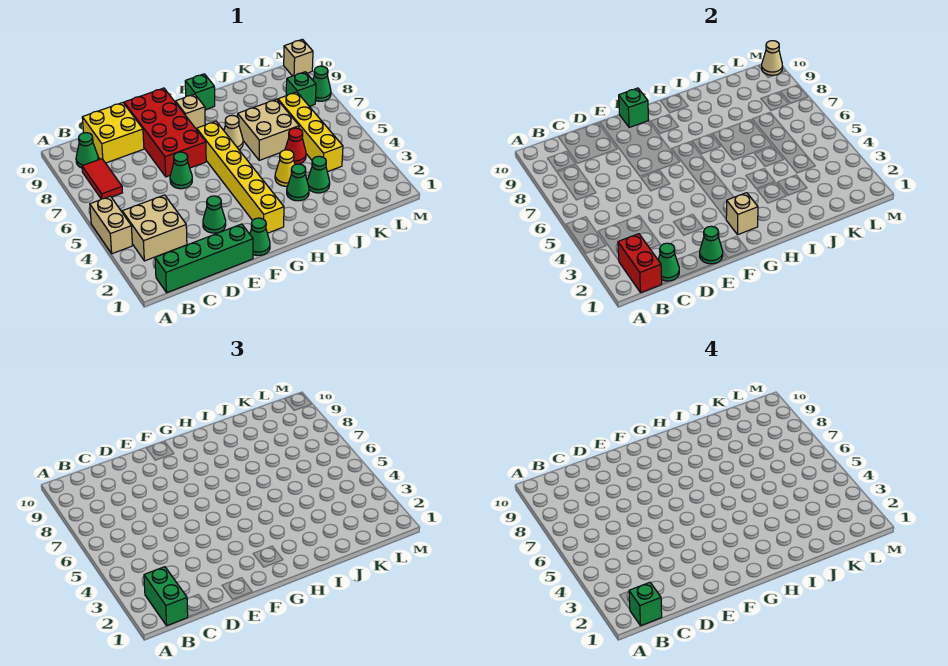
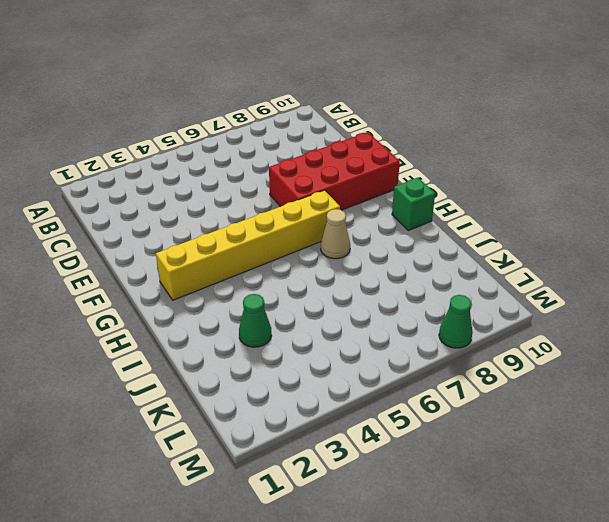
none -> tan brick A4:A5 level 1
none -> green brick B1:E1 level 1
none -> tan brick B3:C4 level 1
none -> red tile B7:B8 level 1

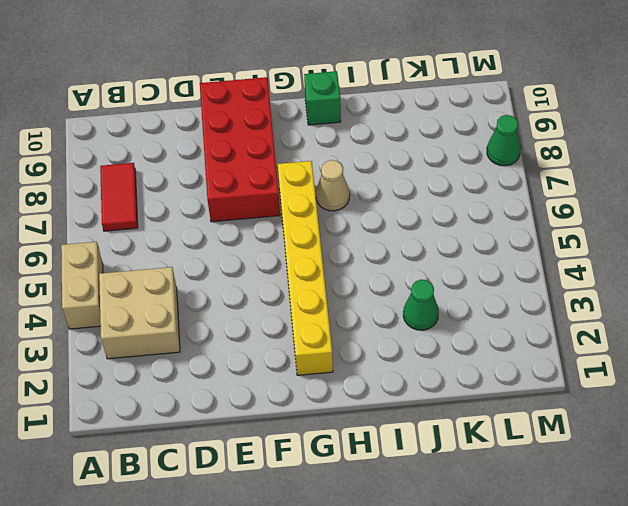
none -> green brick B1:E1 level 1
none -> green cone B9 level 1
none -> yellow brick C9:D10 level 1
none -> green cone E3 level 1

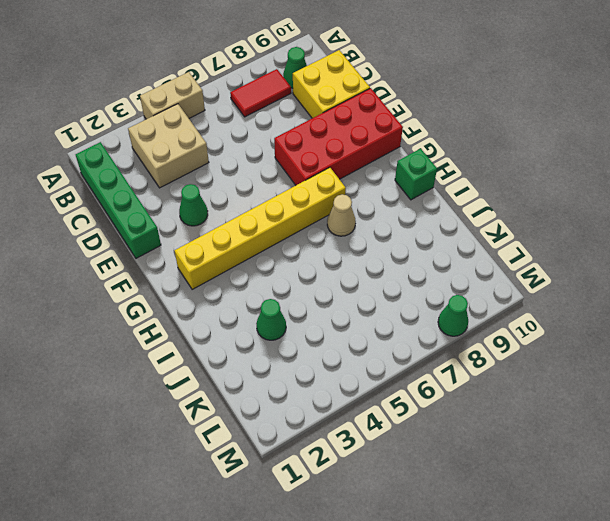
none -> green cone E6 level 1
none -> green cone F1 level 1
none -> tan brick G9 level 1
none -> green cone I3 level 1

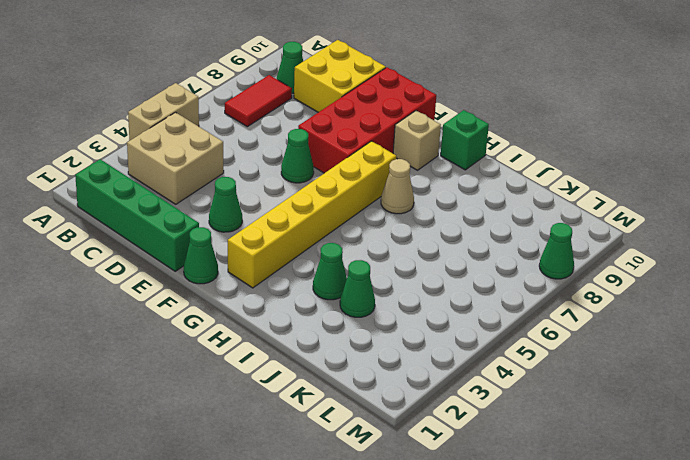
none -> yellow cone I4 level 1
none -> tan brick I6:J7 level 1
none -> red cone J5 level 1
none -> yellow brick K4:K7 level 1

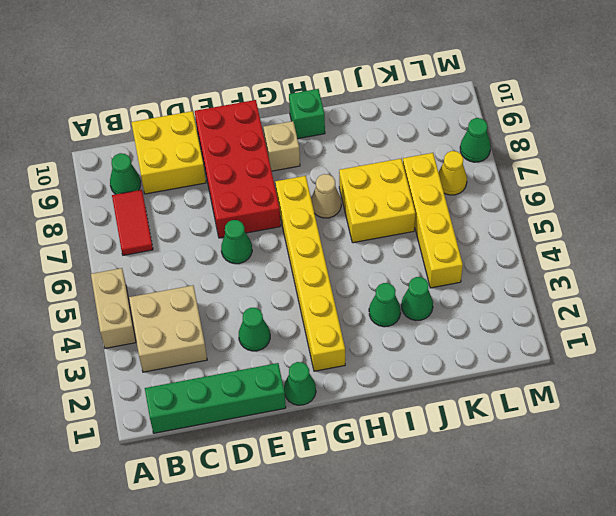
yellow brick I6:J7 level 1 -> tan brick I6:J7 level 1
yellow cone L7 level 1 -> yellow cone I4 level 1
none -> red cone J5 level 1
none -> green brick L8 level 1
none -> tan brick M10 level 1
none -> red brick B1:B2 level 2

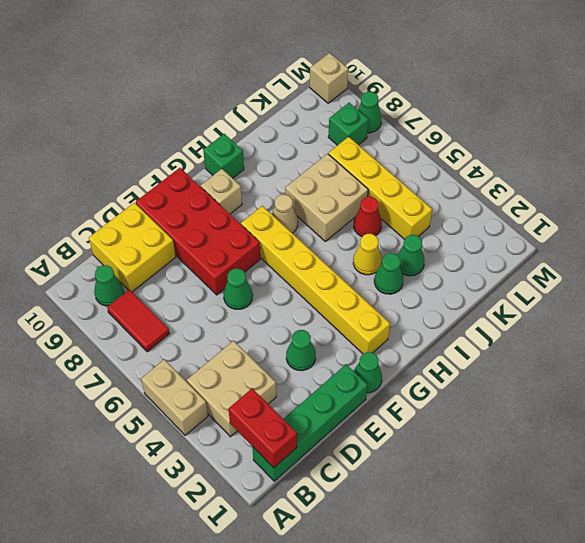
none -> green cone C1 level 2
none -> green cone E1 level 2
none -> green brick F10 level 2
none -> tan brick G2 level 2

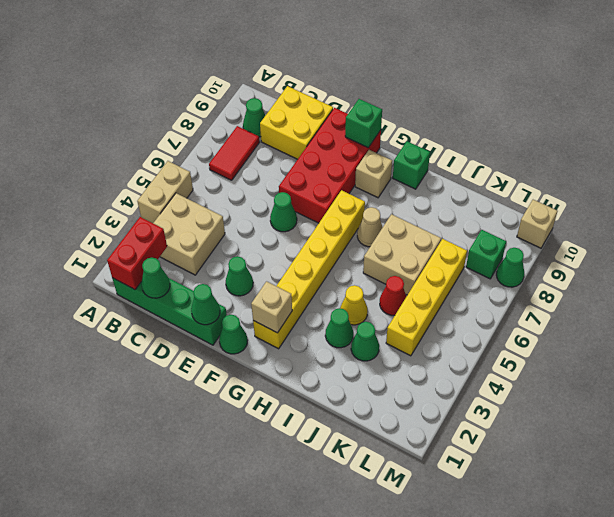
none -> tan cone M10 level 2
none -> green brick B1:B2 level 3
none -> green brick B1 level 4

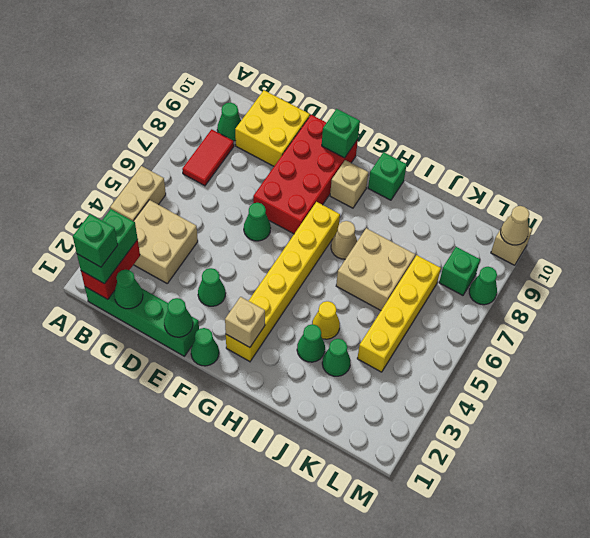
none -> red cone J5 level 1

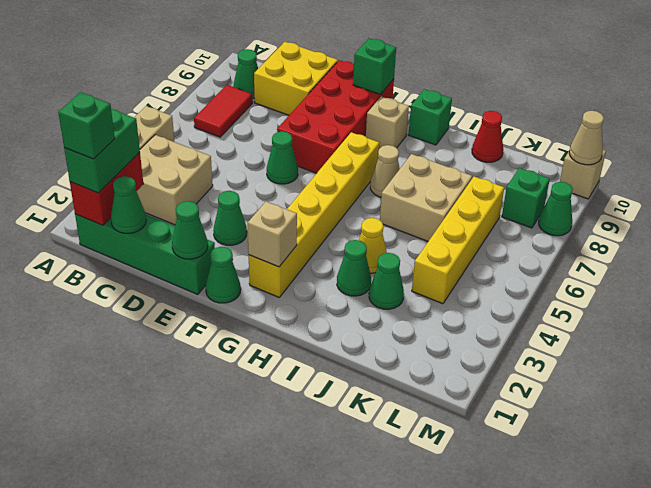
red cone J10 level 1 -> red cone J5 level 1

